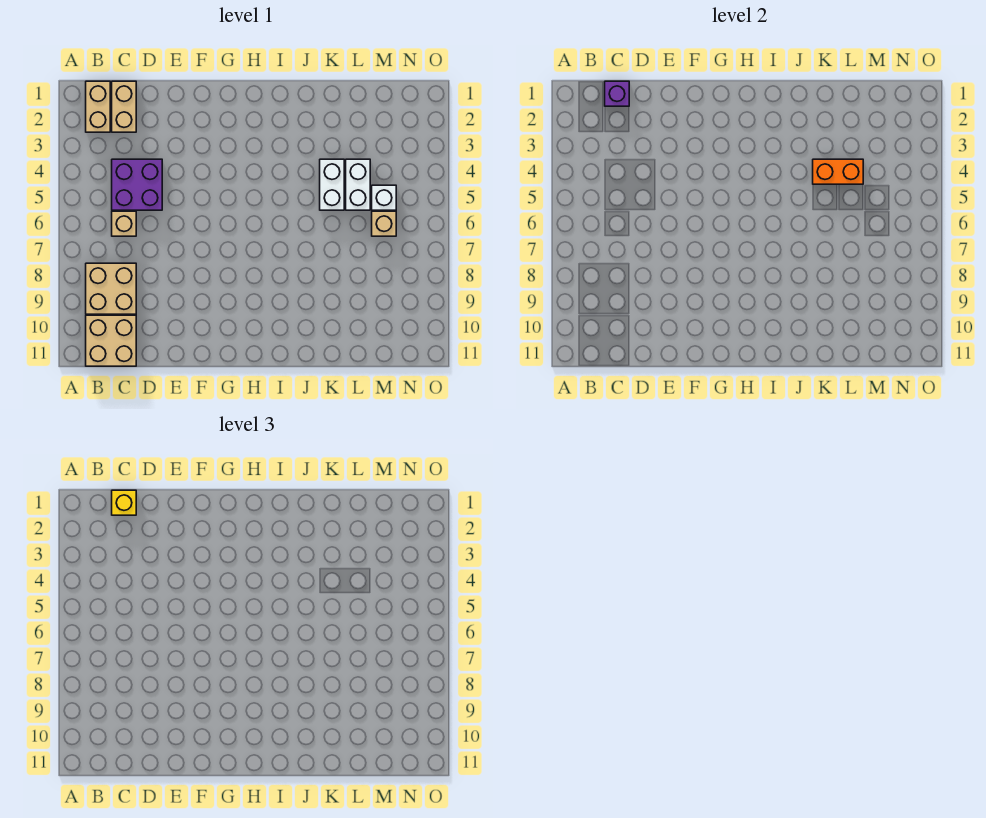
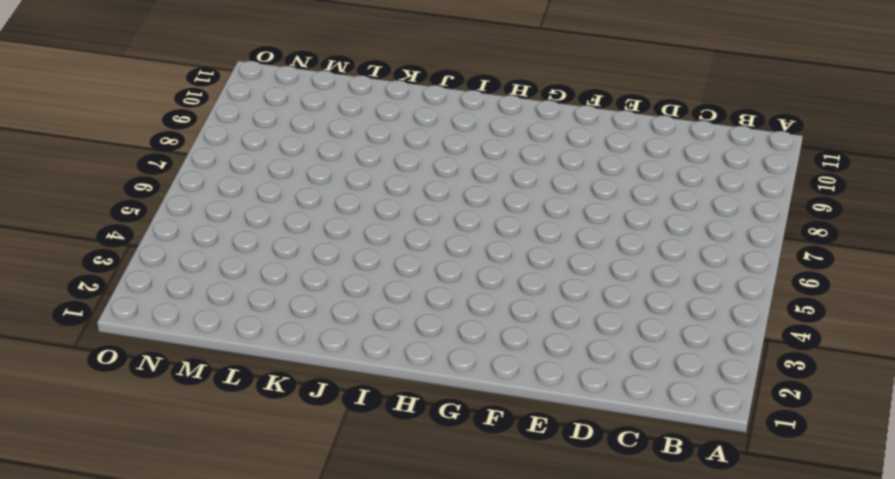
none -> tan brick B1:B2 level 1
none -> tan brick B8:C9 level 1
none -> tan brick B10:C11 level 1

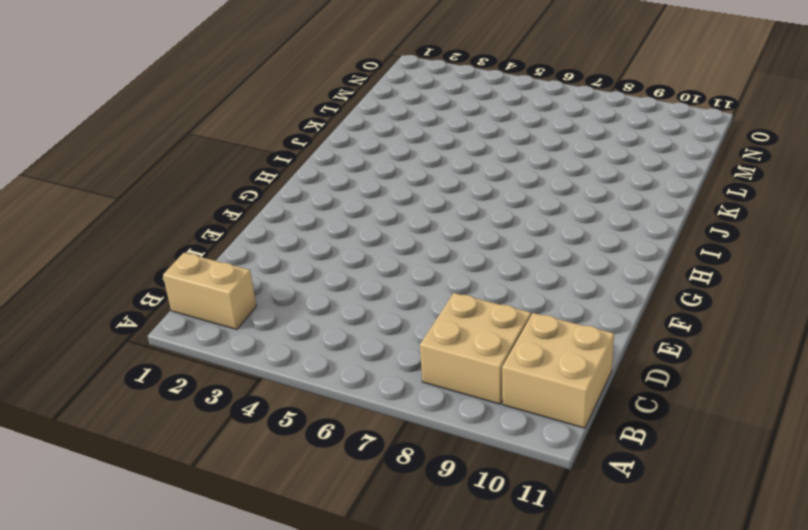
none -> tan brick C1:C2 level 1
none -> purple brick C4:D5 level 1
none -> tan brick C6 level 1

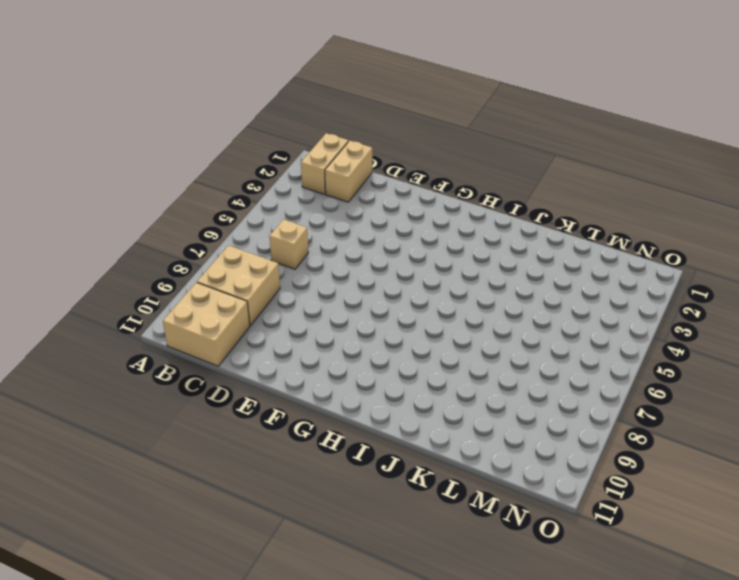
none -> purple brick C4:D5 level 1
none -> white brick K4:K5 level 1
none -> white brick L4:L5 level 1

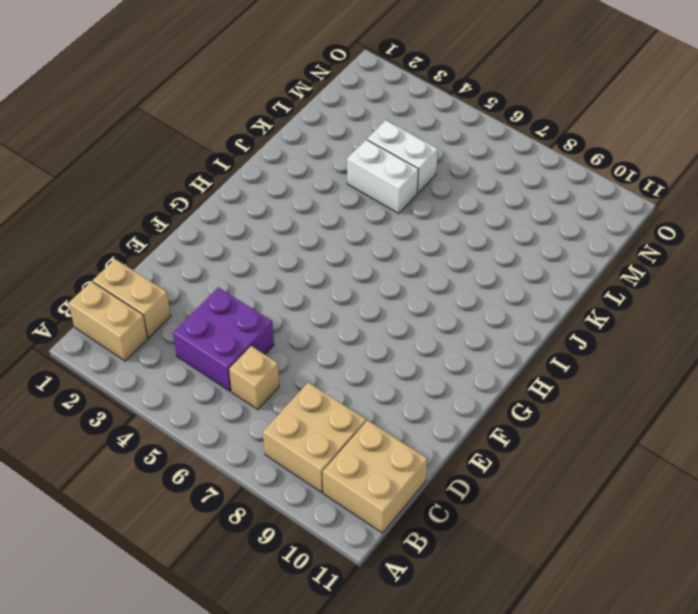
none -> white brick M5 level 1
none -> tan brick M6 level 1
none -> purple brick C1 level 2

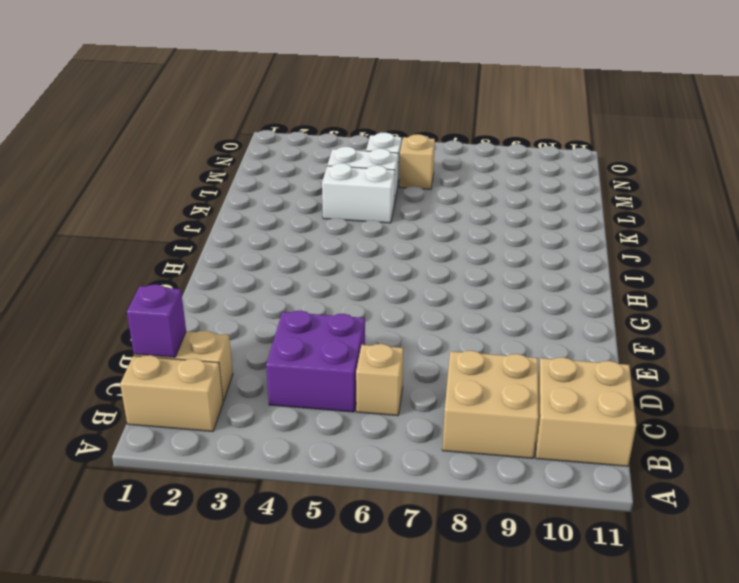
none -> orange brick K4:L4 level 2
none -> yellow brick C1 level 3

